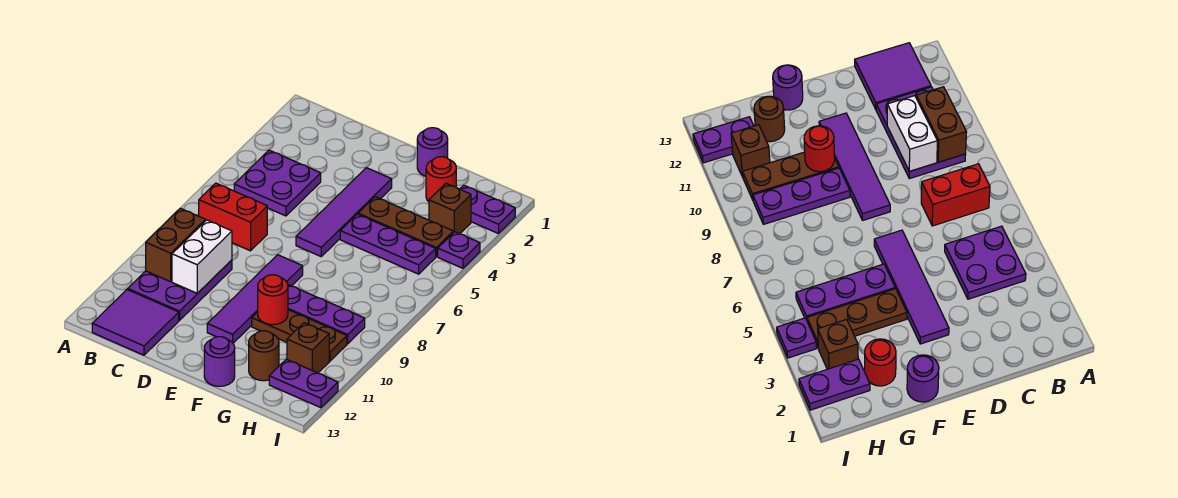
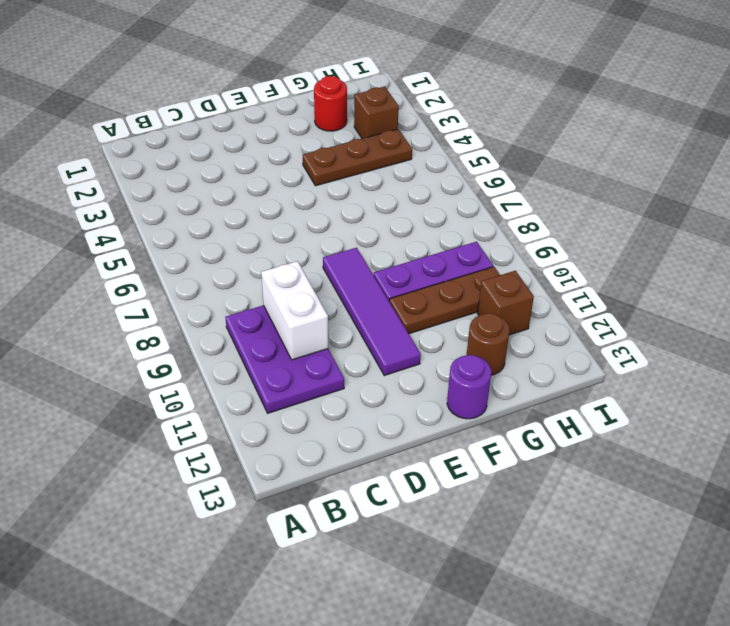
none -> purple plate B4:C5 level 1
none -> red brick B7:C7 level 1
none -> purple tile B12:C13 level 1

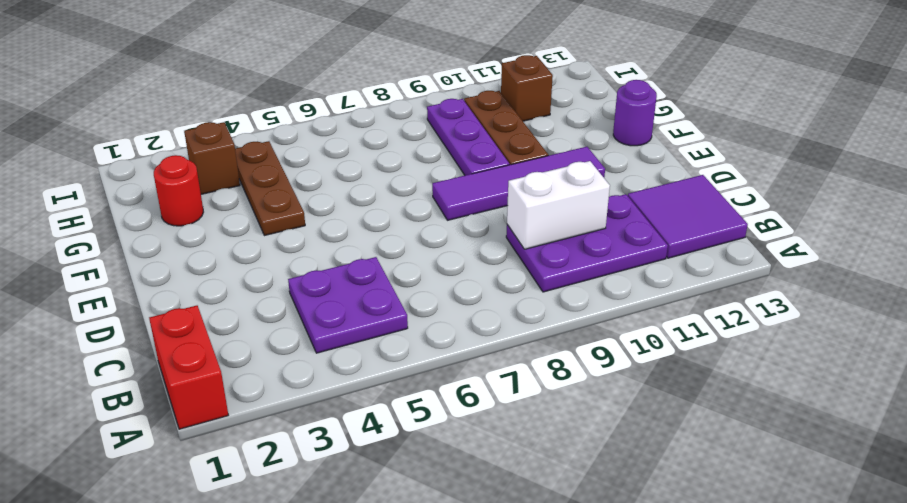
red brick A1:B1 level 1 -> red brick B7:C7 level 1
none -> purple tile E3:E6 level 1
none -> purple round brick F1 level 1
none -> purple plate F5:H5 level 1

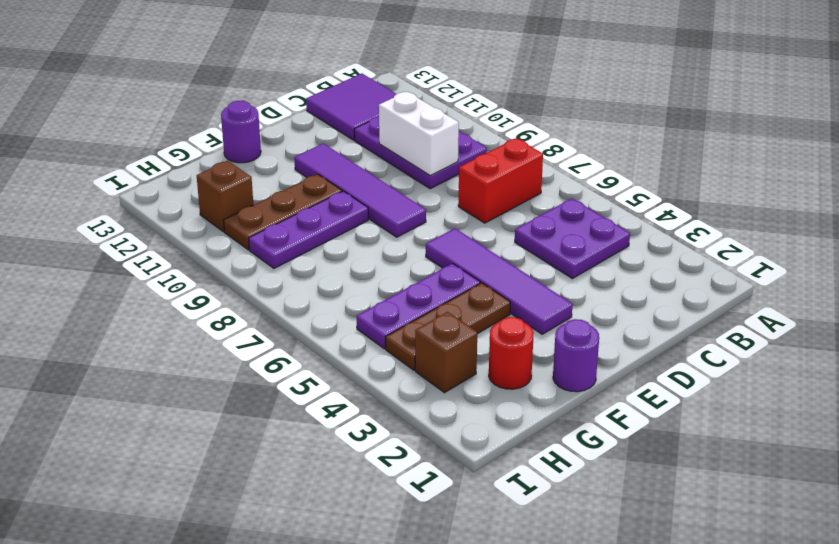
none -> brown round brick G12 level 1
none -> purple plate H2:I2 level 1
none -> purple plate H12:I12 level 1

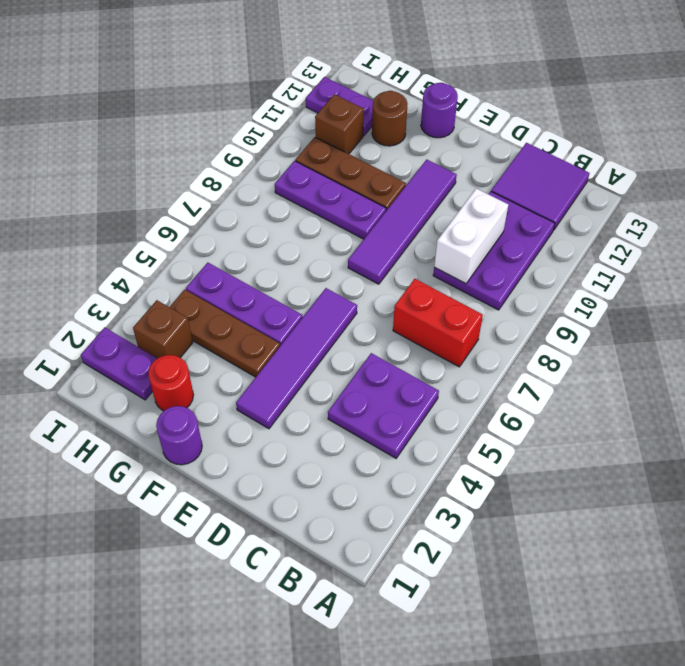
none -> purple plate I4 level 1
none -> brown brick B9:B10 level 2
none -> red round brick F10 level 2

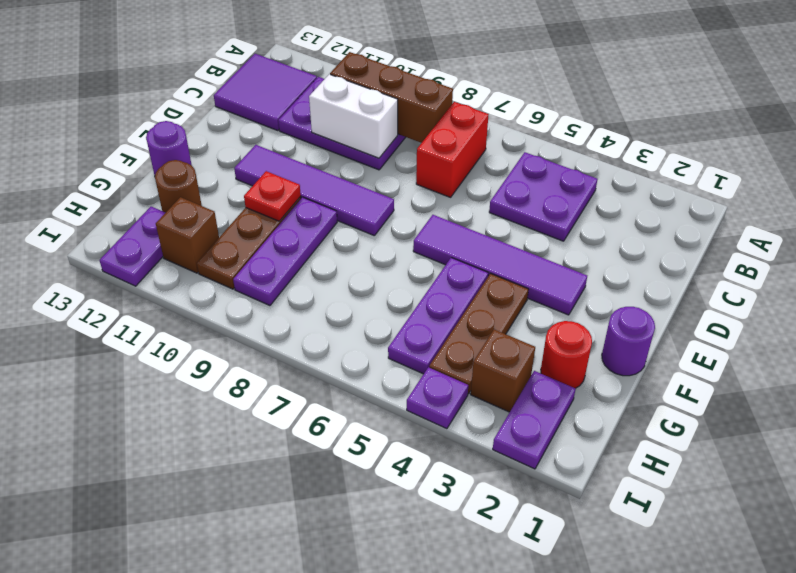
brown brick B8:B10 level 2 -> brown brick B9:B10 level 2
red plate F10 level 2 -> red round brick F10 level 2

